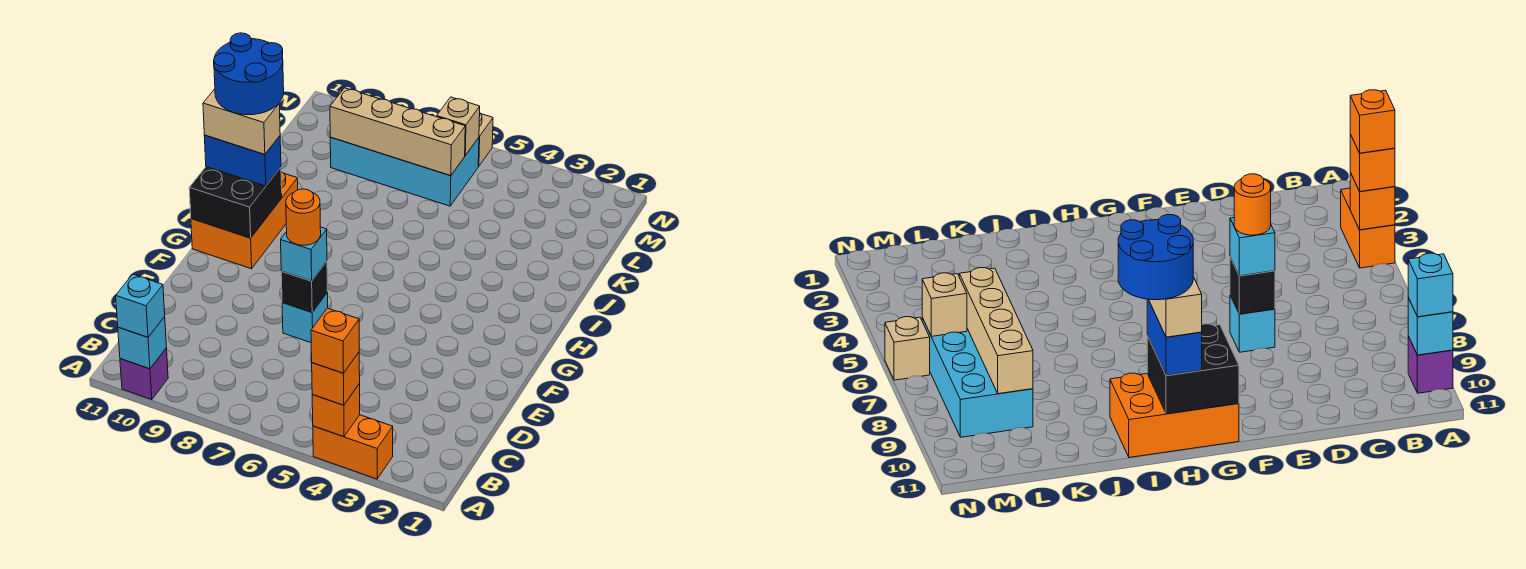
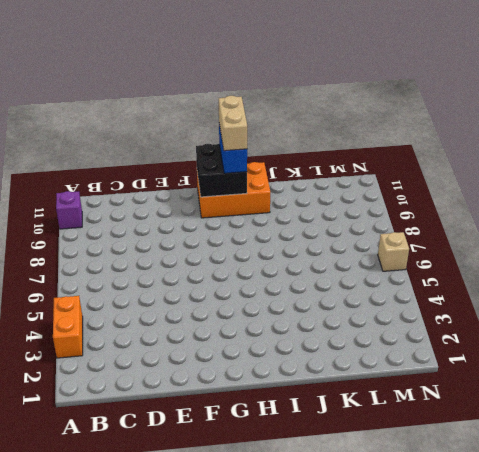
none -> cyan brick E7 level 1
none -> cyan brick L6:M9 level 1
none -> orange brick A4 level 2

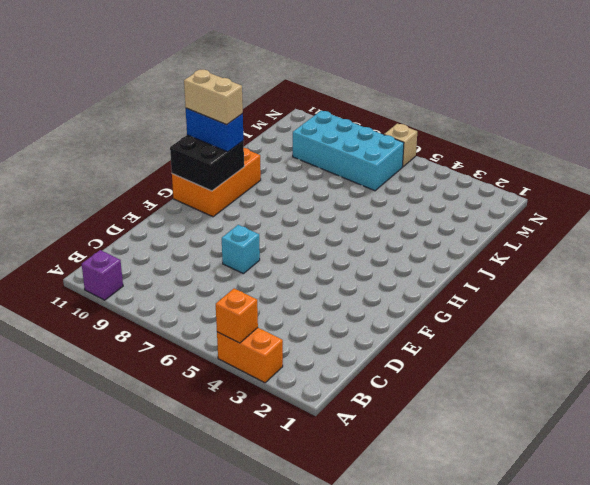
none -> cyan brick A10 level 2
none -> black brick E7 level 2
none -> tan brick L6:L9 level 2

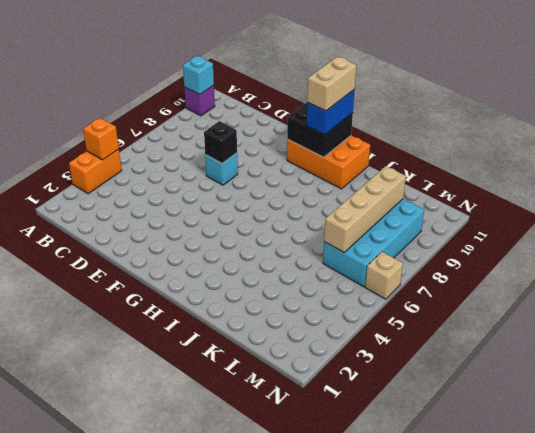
none -> tan brick M6 level 2
none -> orange brick A4 level 3
none -> cyan brick A10 level 3

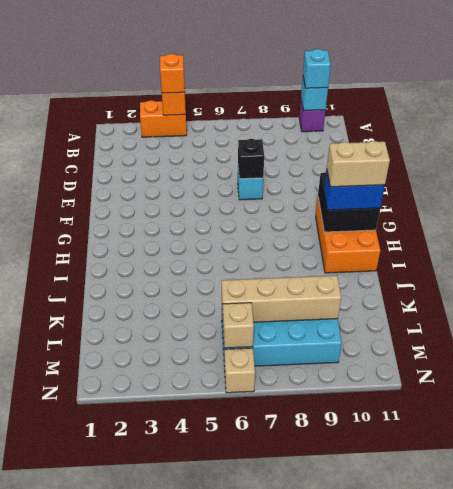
none -> cyan brick E7 level 3
none -> orange brick A4 level 4
none -> orange round brick E7 level 4

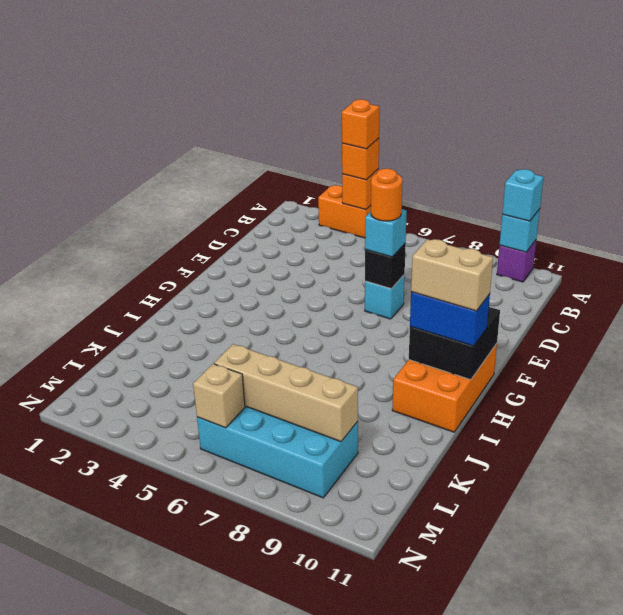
none -> tan brick N6 level 1
none -> blue round brick H10:I11 level 5

